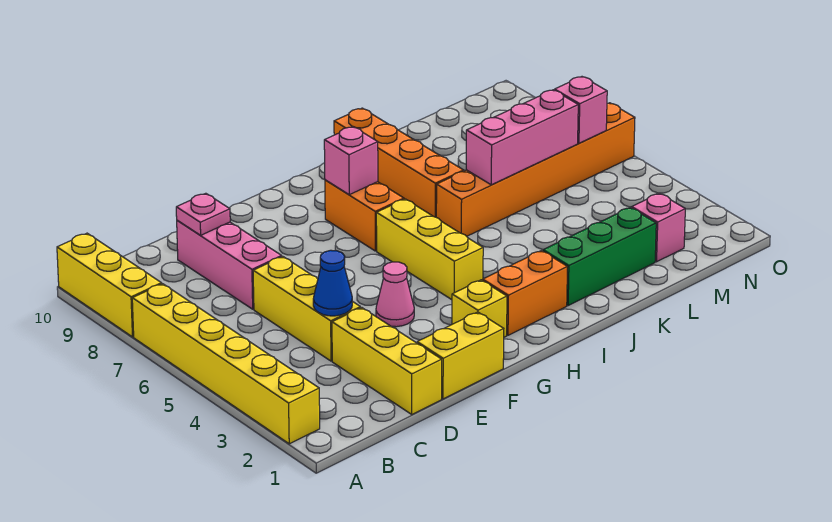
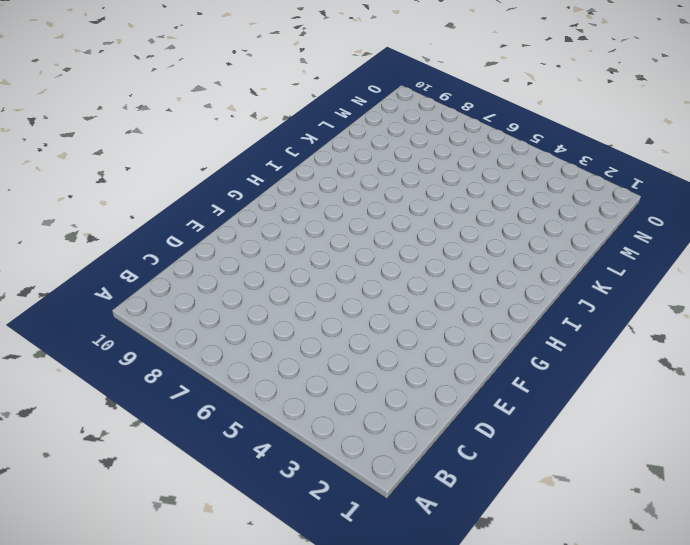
none -> yellow brick A2:A7 level 1
none -> yellow brick A8:A10 level 1
none -> yellow brick D1:D3 level 1

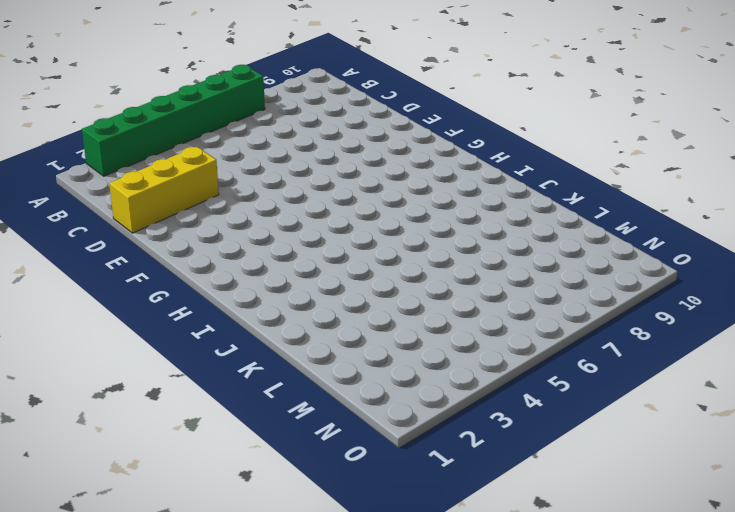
green brick A2:A7 level 1 -> yellow brick A2:A7 level 1
none -> yellow brick A8:A10 level 1
none -> yellow brick D4:D6 level 1
none -> pink brick D7:D9 level 1

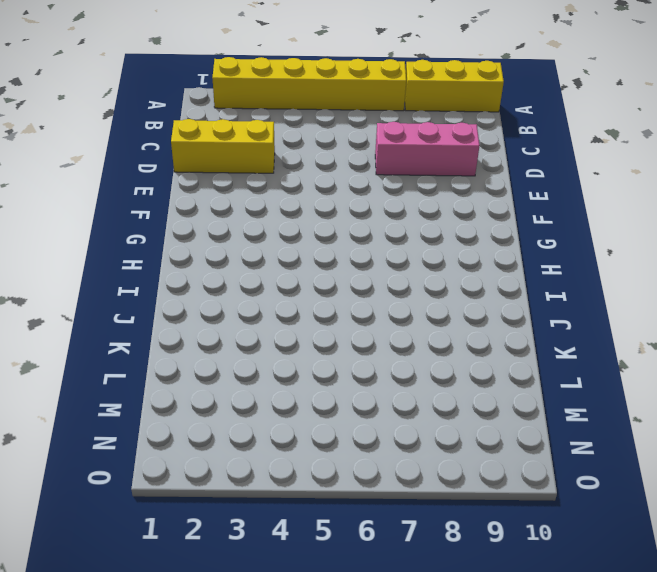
none -> yellow brick D4:D6 level 1
none -> yellow brick E1:F1 level 1
none -> pink cone F4 level 1

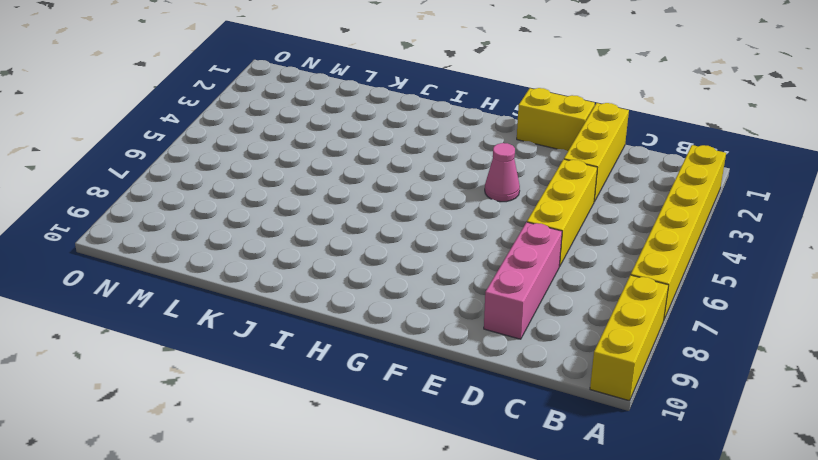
none -> yellow brick G2 level 1
none -> orange brick H2:I2 level 1
none -> yellow brick H4:H6 level 1

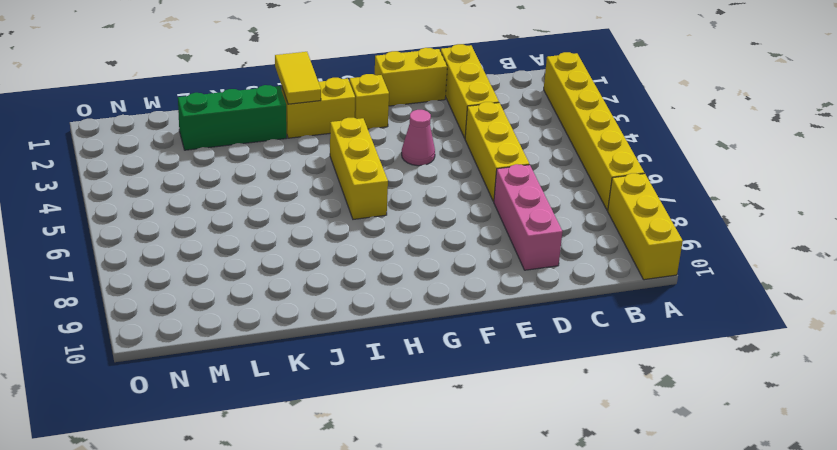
yellow brick H2:I2 level 1 -> orange brick H2:I2 level 1
yellow tile I1:I2 level 2 -> none
none -> orange brick H7:H8 level 1
none -> orange brick J6:O6 level 1
none -> orange brick J7:J10 level 1

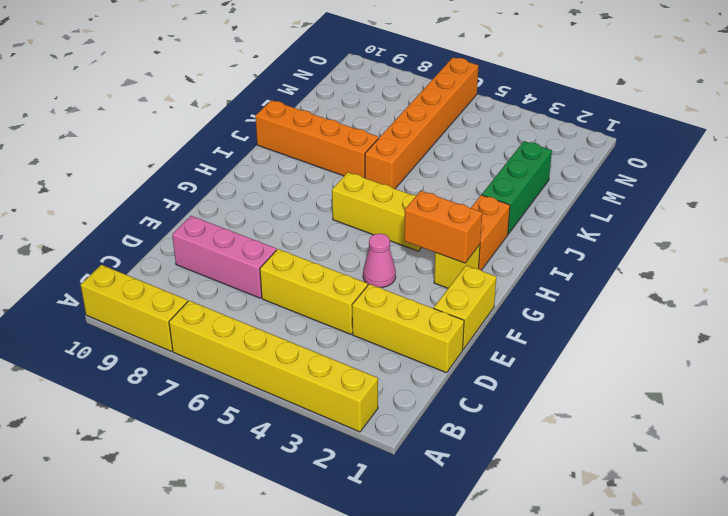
orange brick G2:G3 level 2 -> orange brick H7:H8 level 1
none -> pink brick M2 level 1
none -> blue cone D4 level 2
none -> pink plate D9 level 2

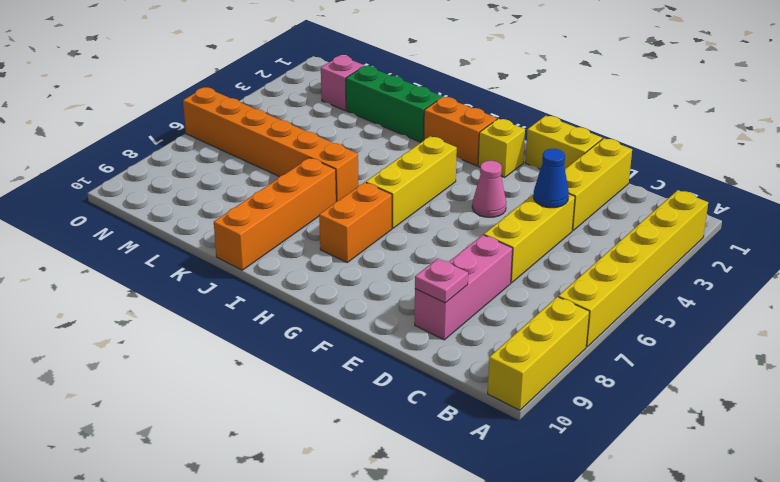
none -> pink brick H8 level 2
none -> pink brick K6:M6 level 2
none -> pink brick N6 level 2

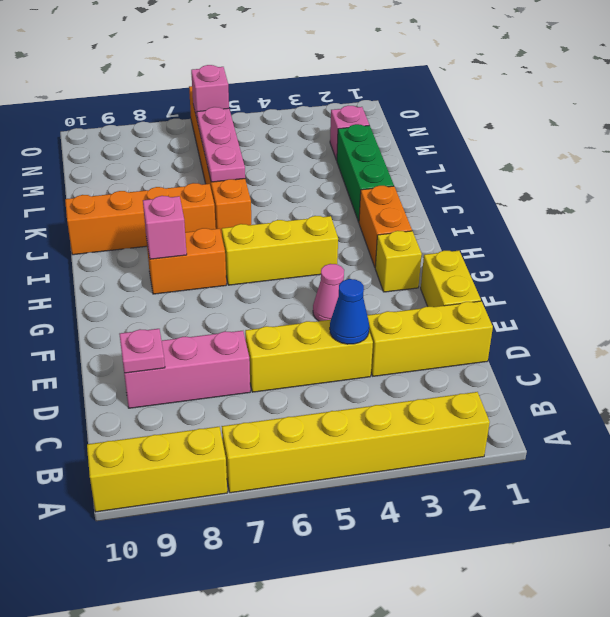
pink plate K6:M6 level 2 -> pink brick K6:M6 level 2

